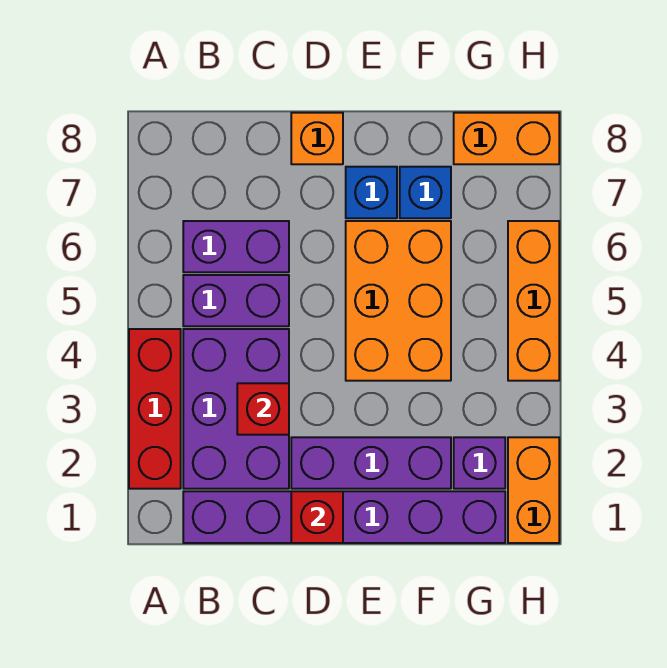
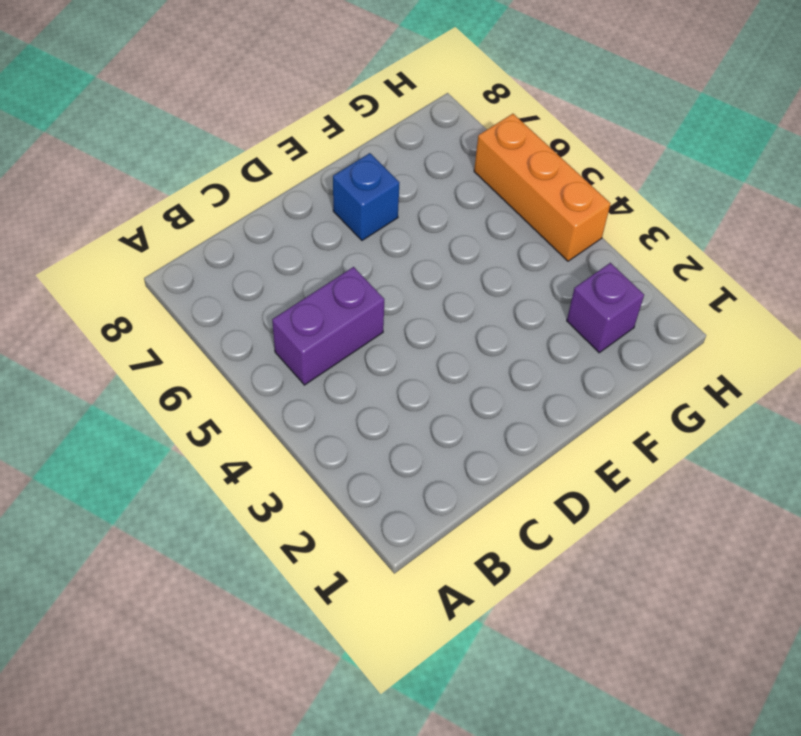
none -> red brick A2:A4 level 1
none -> purple brick B1:G1 level 1
none -> purple brick B2:C4 level 1

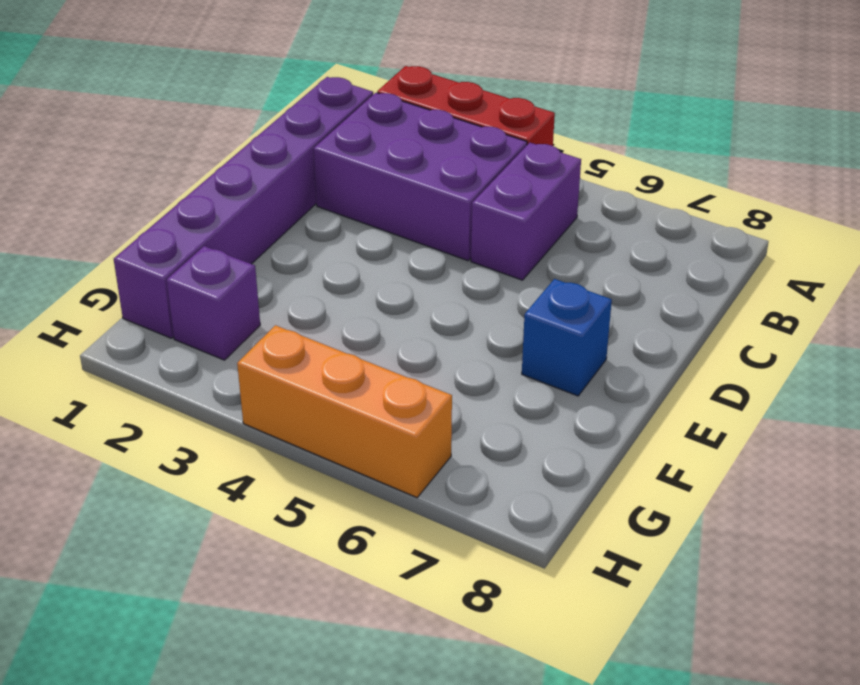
none -> purple brick B6:C6 level 1
none -> purple brick D2:F2 level 1
none -> orange brick D8 level 1

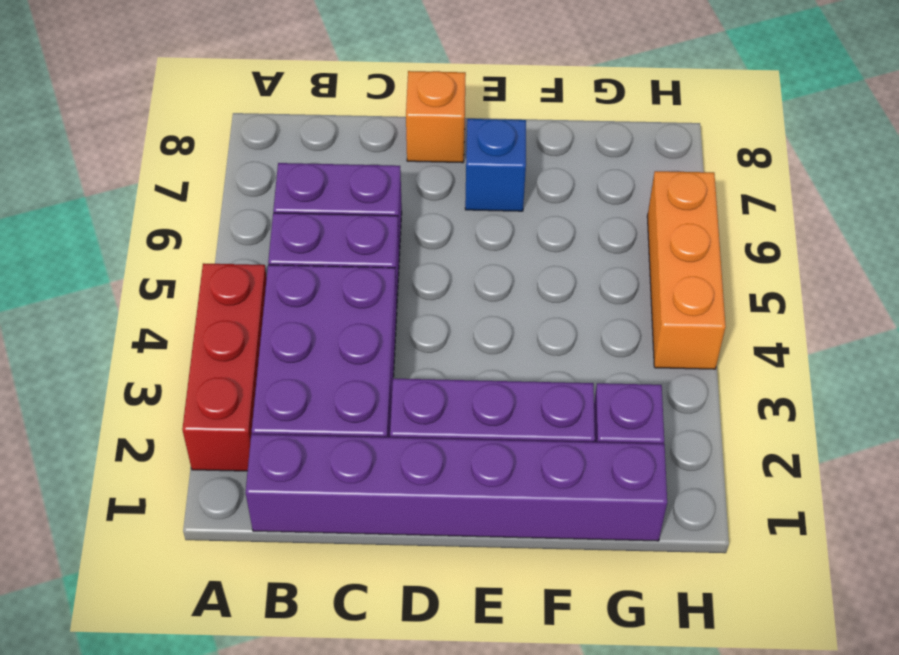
none -> orange brick E4:F6 level 1
none -> blue brick F7 level 1
none -> orange brick G8:H8 level 1

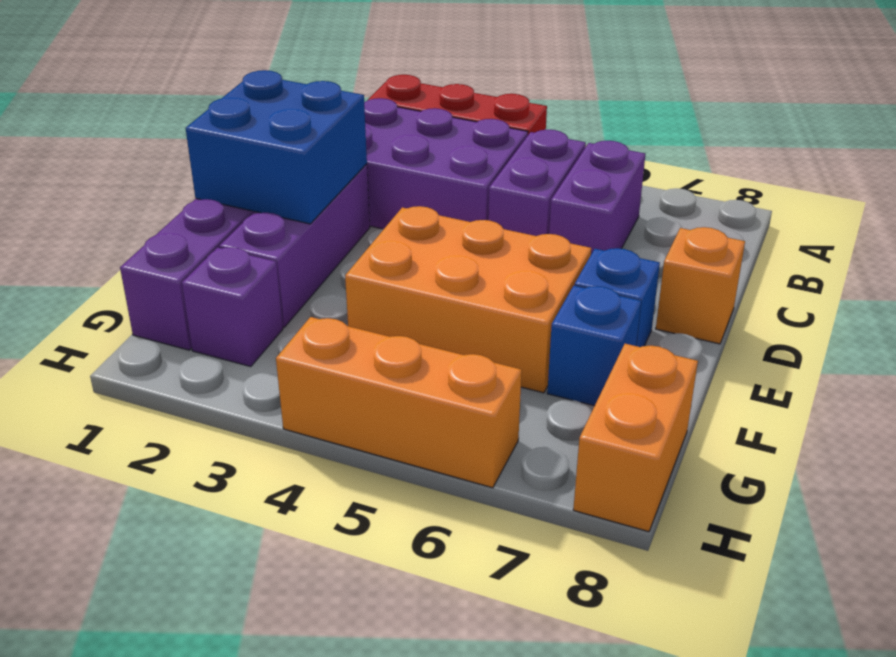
blue brick D1:E2 level 2 -> red brick D1 level 2
none -> orange brick H1:H2 level 1
none -> red brick C3 level 2

